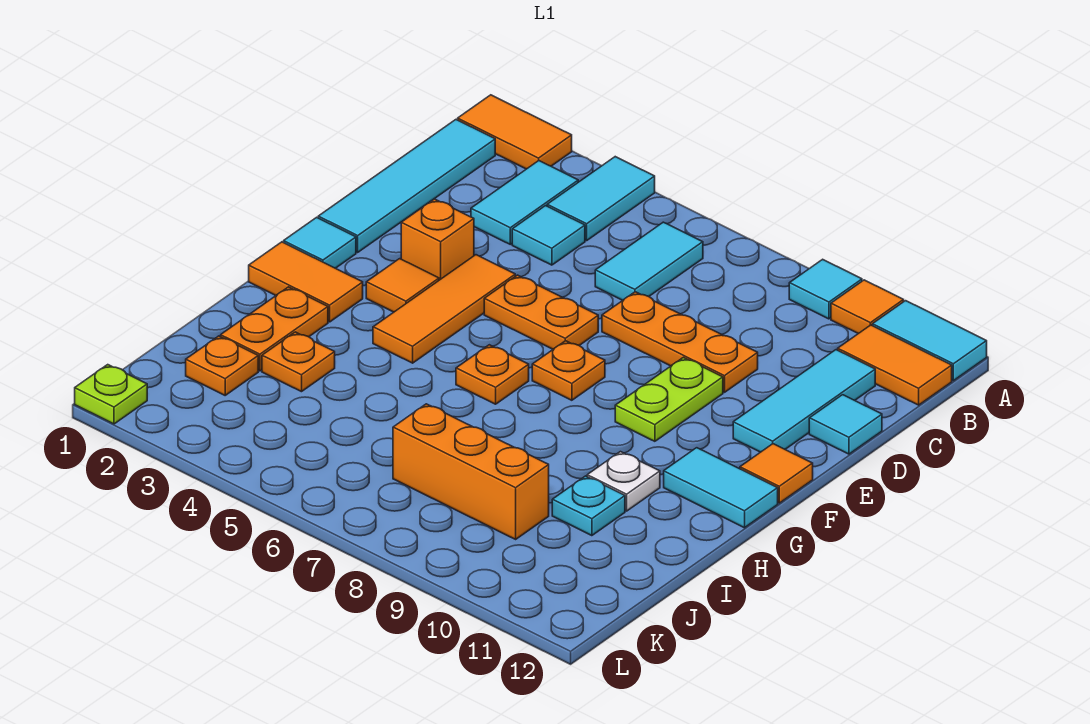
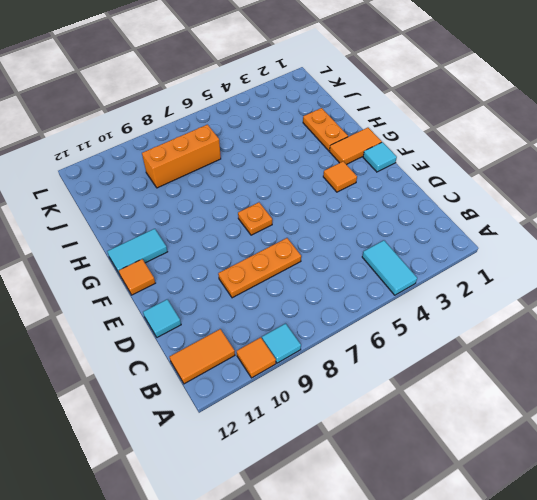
none -> orange tile A1:A2 level 1
none -> cyan tile A11:A12 level 1
none -> cyan tile B1:E1 level 1
none -> cyan tile B3:C3 level 1

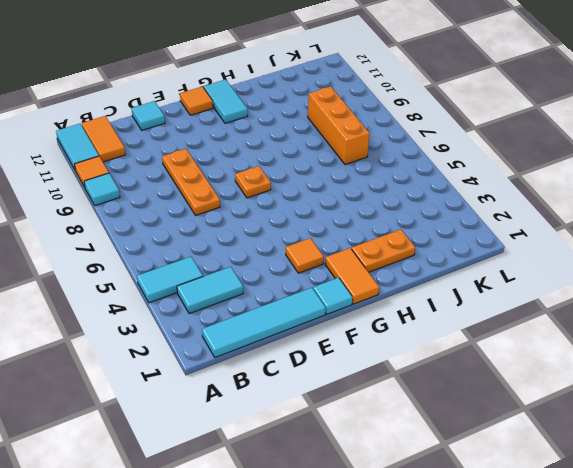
none -> orange tile A1:A2 level 1
none -> cyan tile B6:C6 level 1
none -> cyan tile C4 level 1
none -> cyan tile C11:E11 level 1

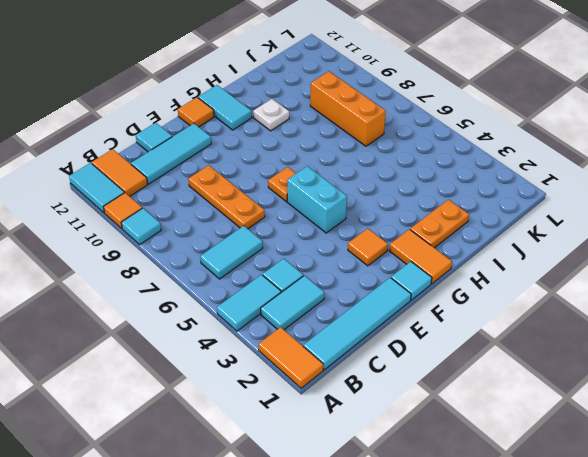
cyan brick F5:F6 level 1 -> none
none -> orange brick E3 level 1
none -> orange tile E4:G4 level 1
none -> orange plate E5:E6 level 1
none -> lime plate E9:F9 level 1

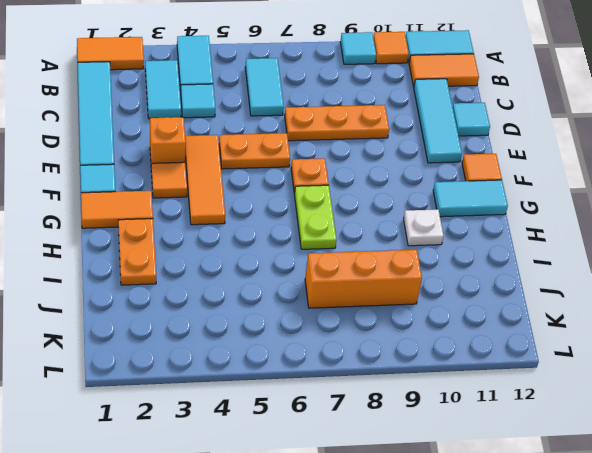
lime plate G7:H7 level 1 -> lime plate E9:F9 level 1
none -> orange plate G6 level 1
none -> orange plate I3 level 1
none -> cyan plate I10 level 1
none -> orange plate J2 level 1

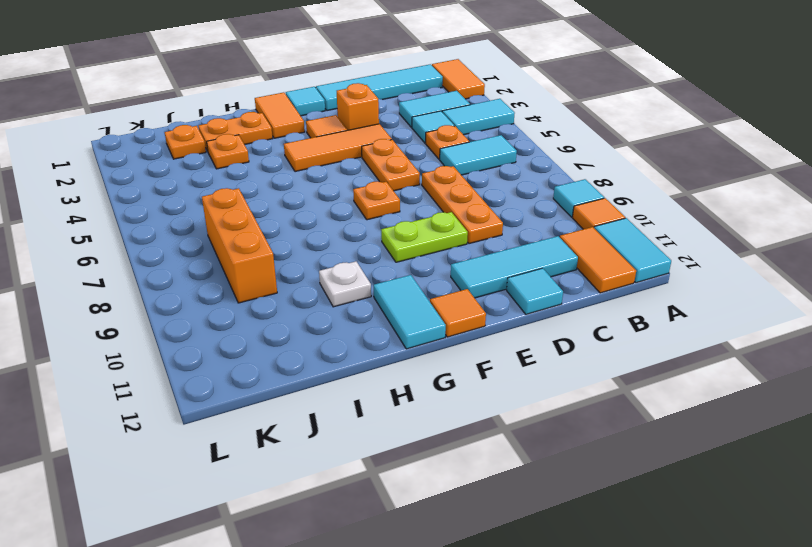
orange plate C5 level 1 -> orange plate G6 level 1
none -> cyan plate I10 level 1
none -> lime plate L1 level 1

